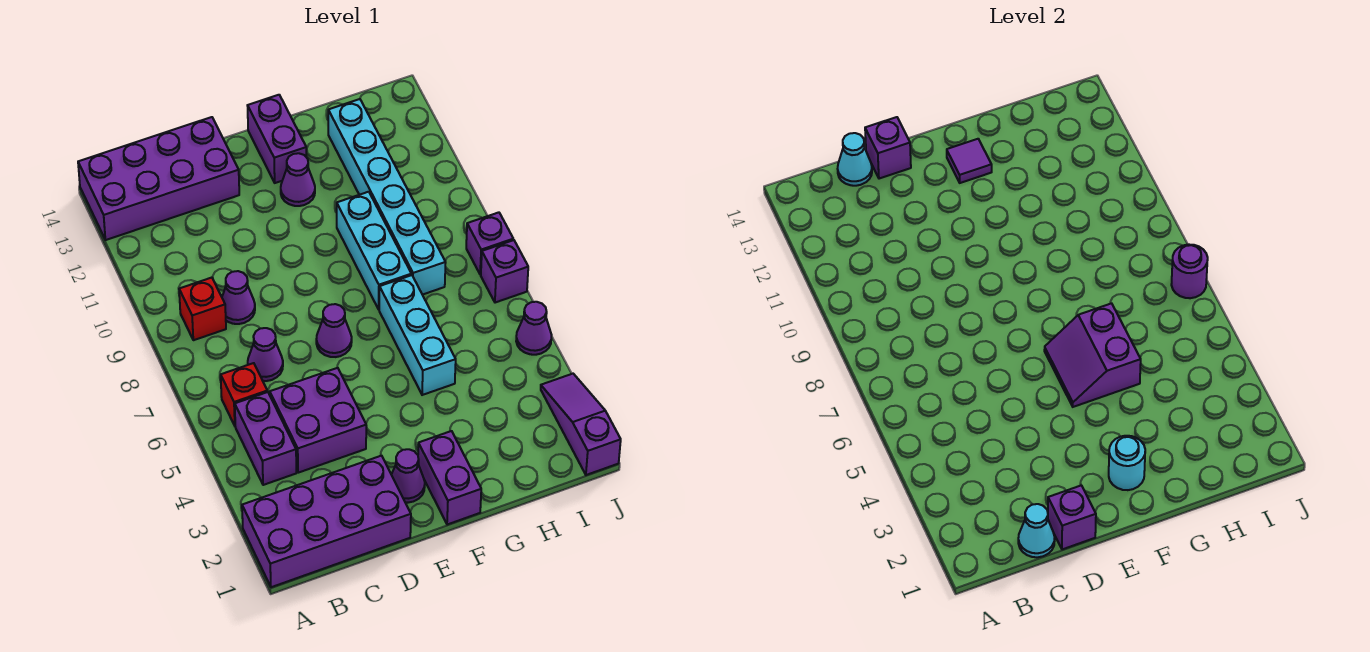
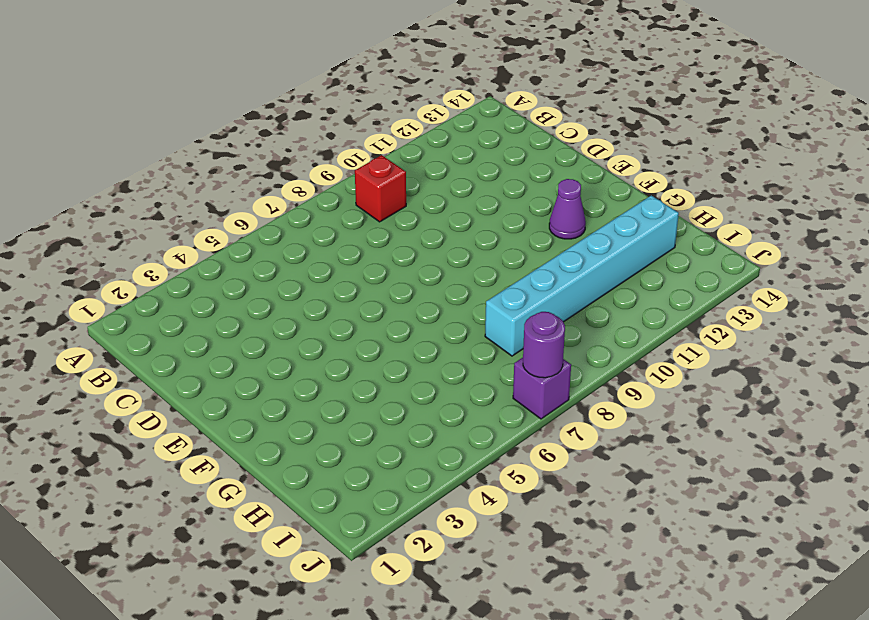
none -> purple brick A1:D2 level 1
none -> purple brick A13:D14 level 1
none -> purple brick B4:B5 level 1

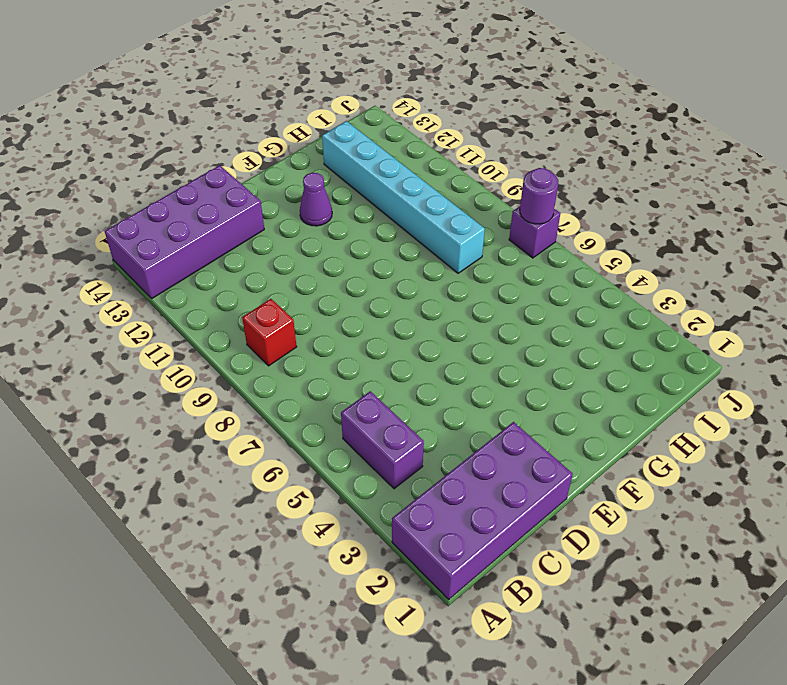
none -> red brick B6 level 1
none -> purple brick C4:D5 level 1
none -> purple cone C7 level 1

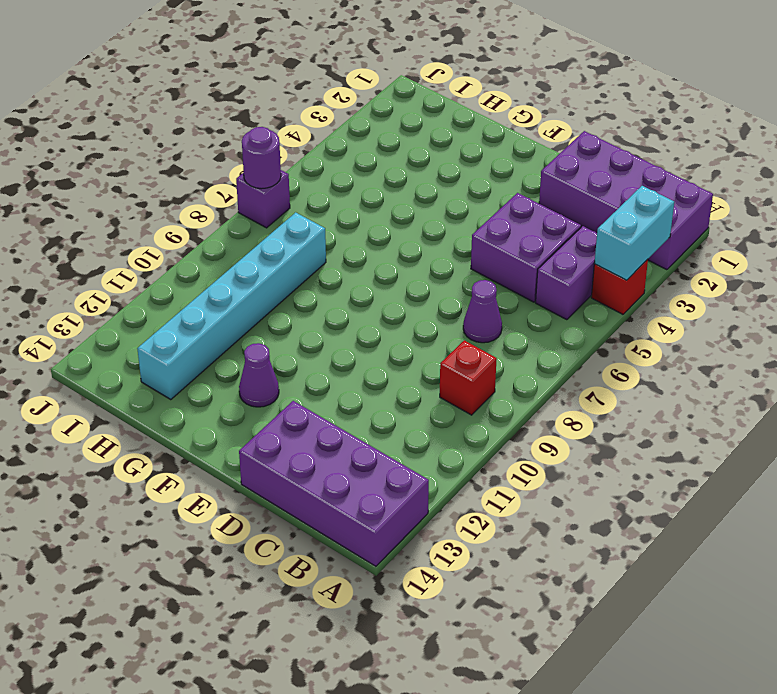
cyan brick A3:A4 level 2 -> none
red brick A4 level 1 -> red brick B6 level 1
none -> purple cone C9 level 1
none -> purple cone E2 level 1
none -> purple cone E7 level 1

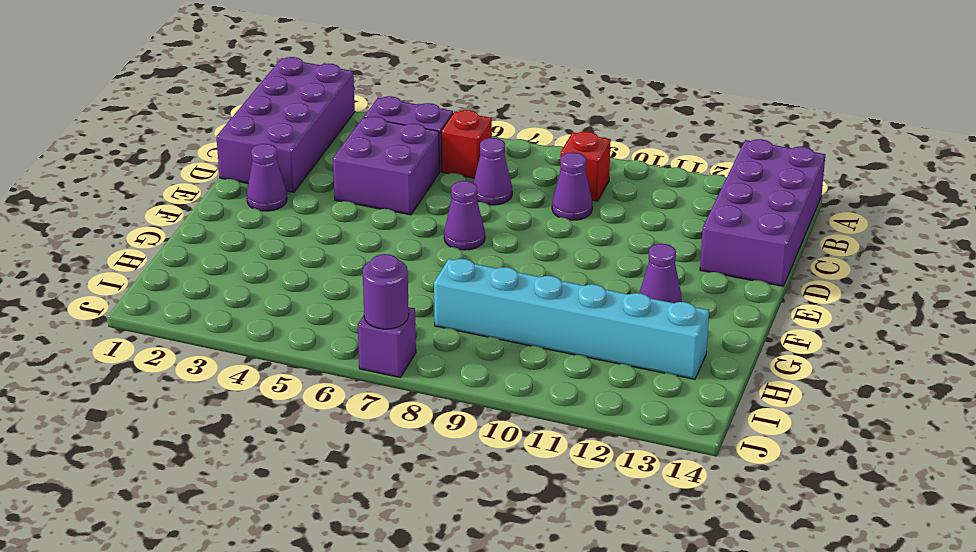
none -> purple brick F1:F2 level 1
none -> purple brick F13:F14 level 1
none -> cyan brick G5:G7 level 1

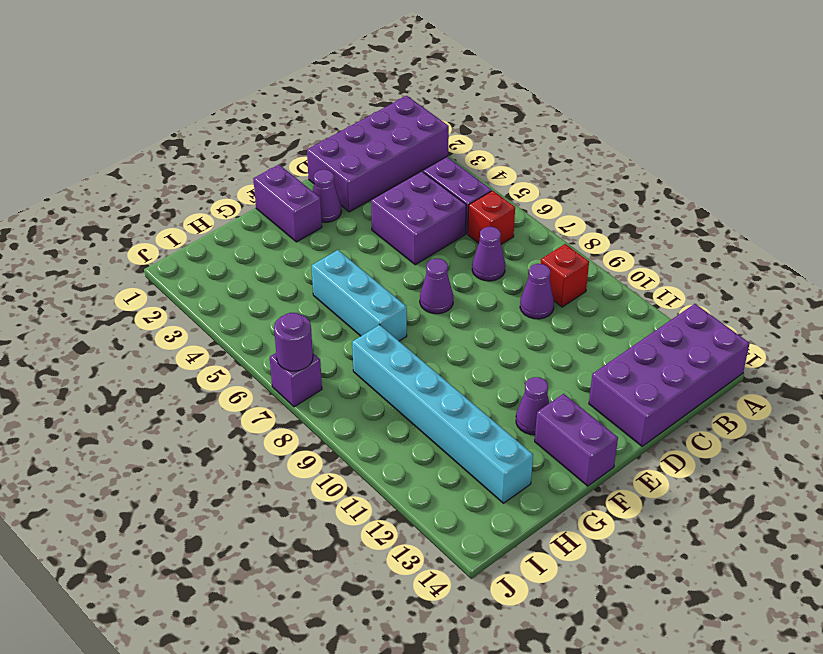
none -> cyan brick G8:G10 level 1
none -> purple slope J1:J3 level 1 top 1
none -> purple cone J5 level 1

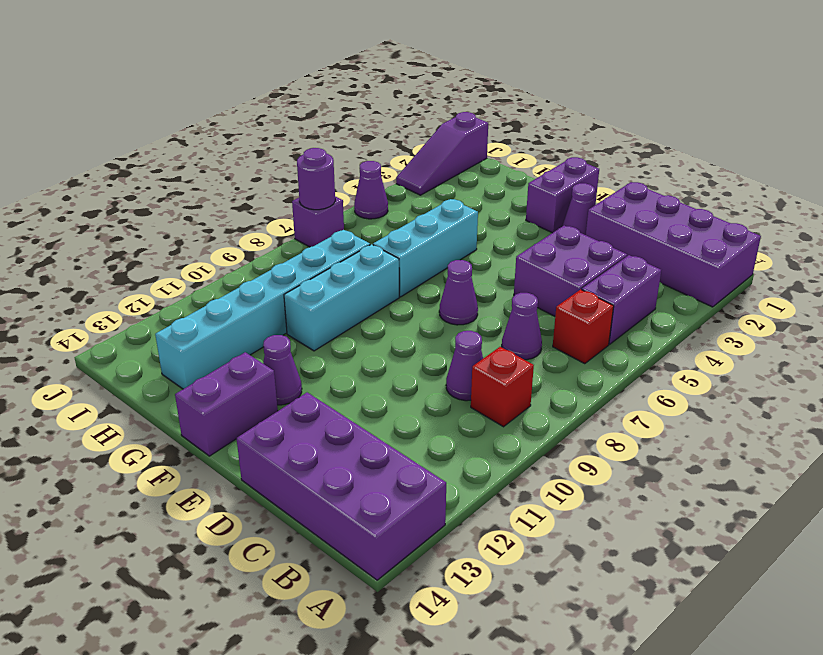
none -> purple brick J8 level 1
none -> cyan cone C1 level 2
none -> cyan cone C14 level 2

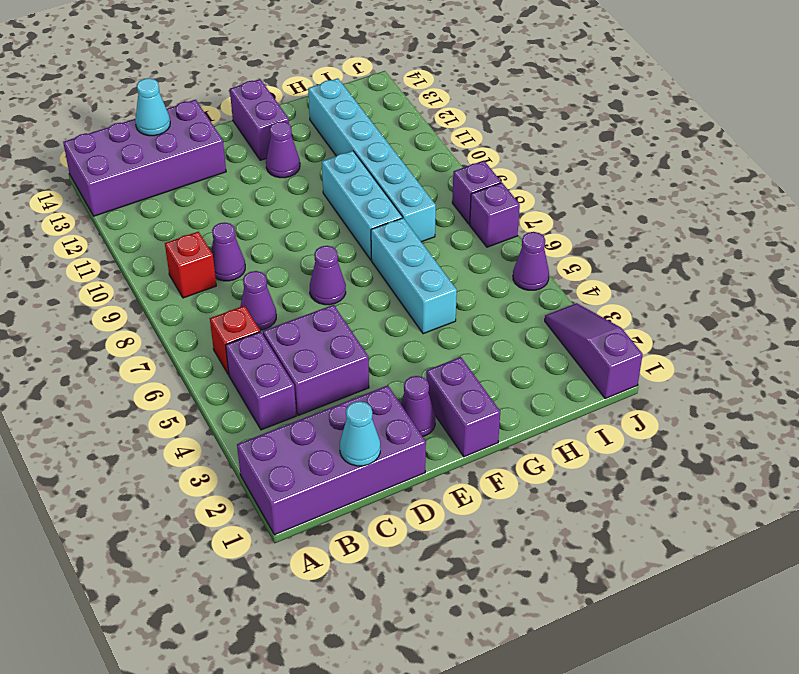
none -> purple brick D1 level 2
none -> purple brick D14 level 2
none -> cyan round brick F2 level 2

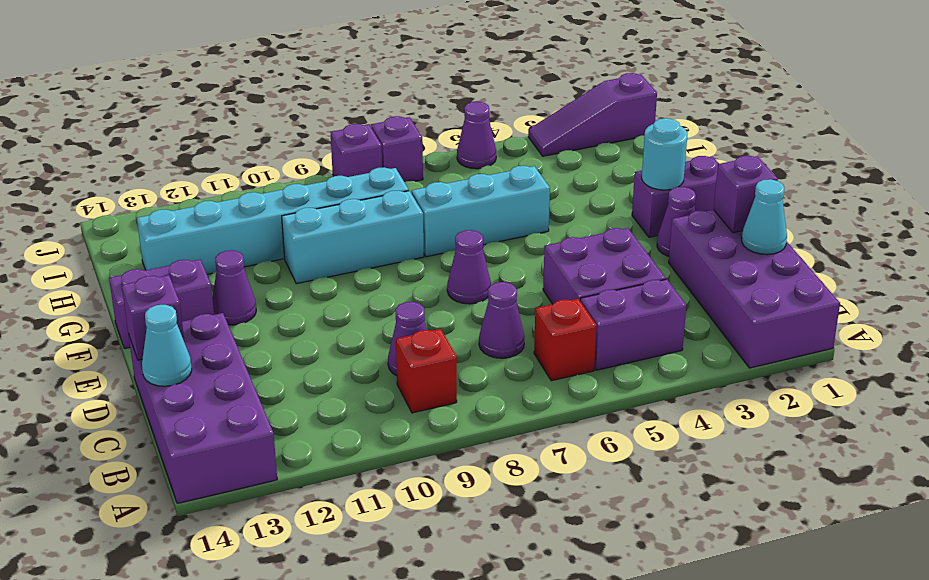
none -> purple slope F5:G6 level 2 top G
none -> purple tile F13 level 2
none -> purple round brick J7 level 2

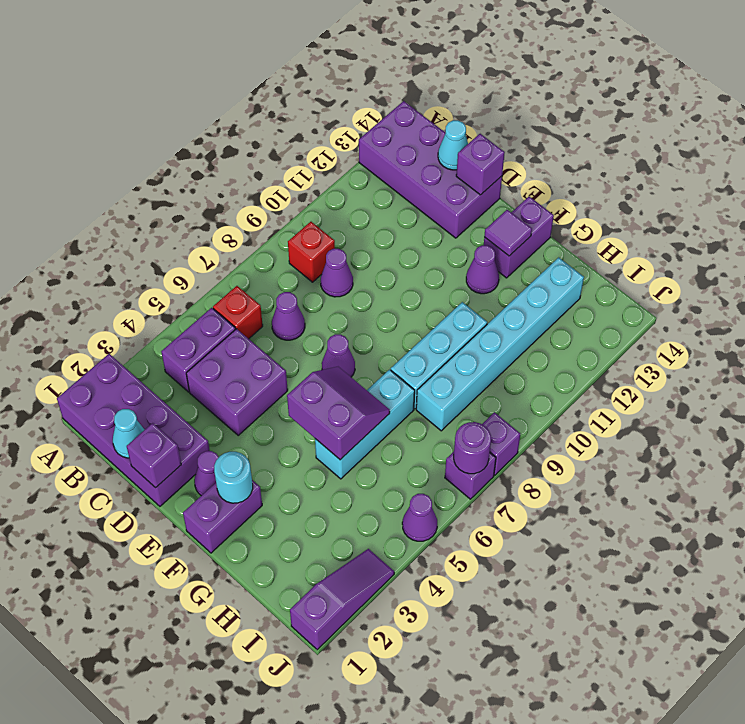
purple slope F5:G6 level 2 top 5 -> purple slope F5:G6 level 2 top G

